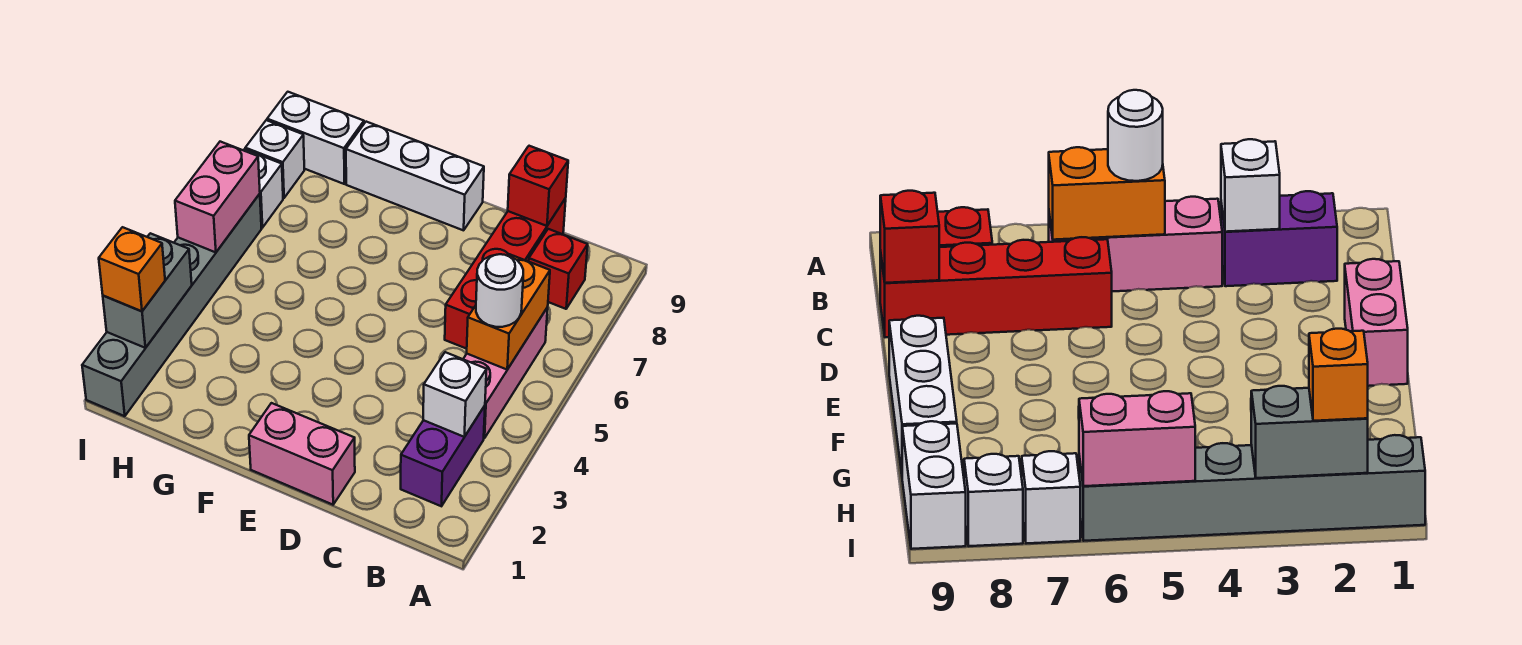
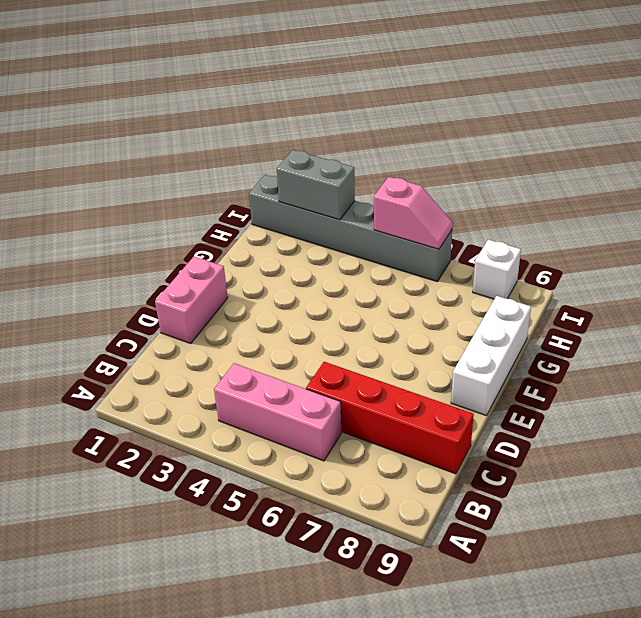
pink slope I5:I6 level 2 top 5 -> pink brick I5:I6 level 2
none -> purple brick B2:B3 level 1
none -> red brick B8 level 1
none -> white brick H9:I9 level 1

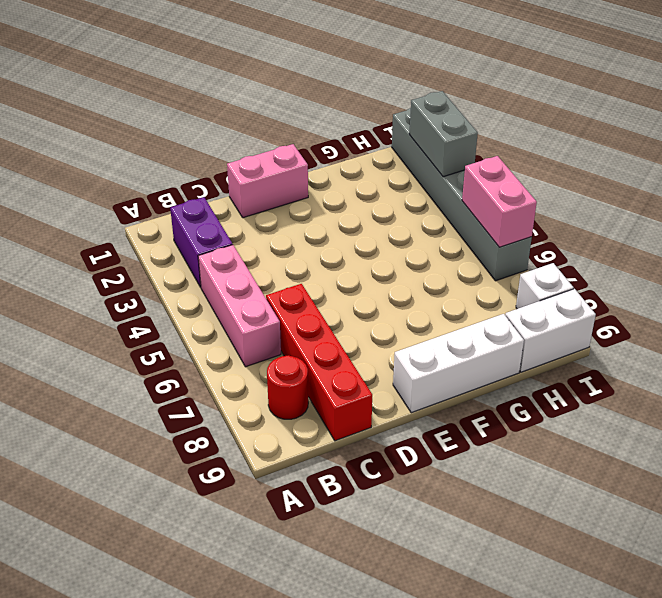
red round brick B8 level 1 -> red brick B8 level 1
none -> white brick I7 level 1
none -> white brick B3 level 2
none -> orange brick B5:B6 level 2

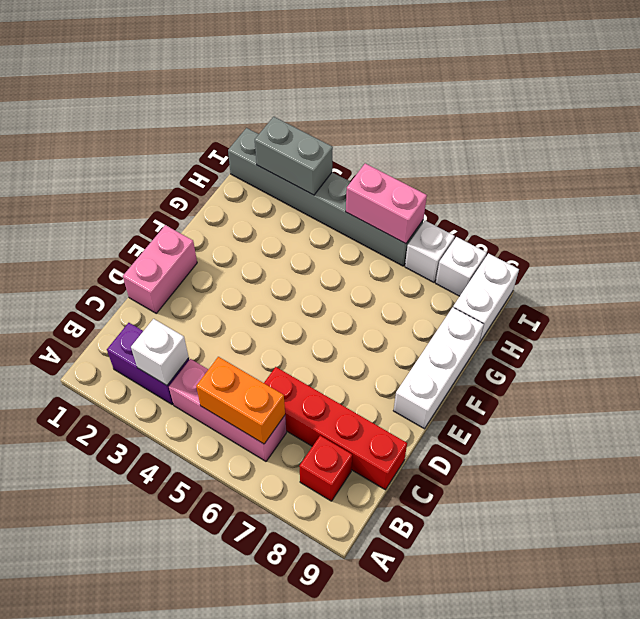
none -> red brick C9 level 2
none -> white round brick B5 level 3
none -> orange brick I2 level 3

